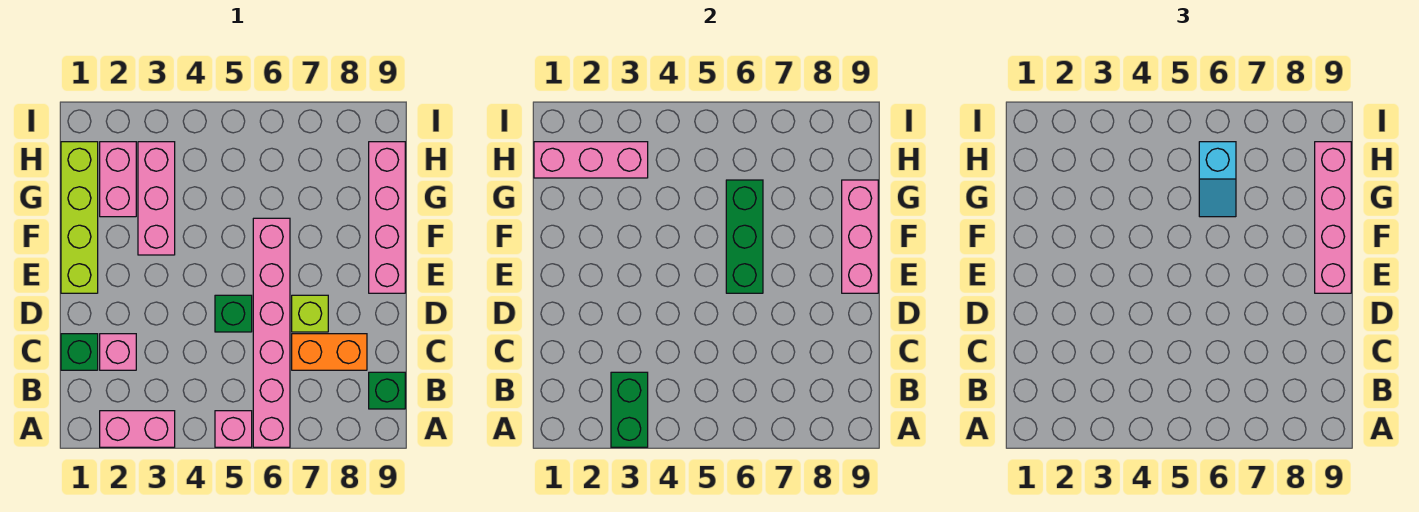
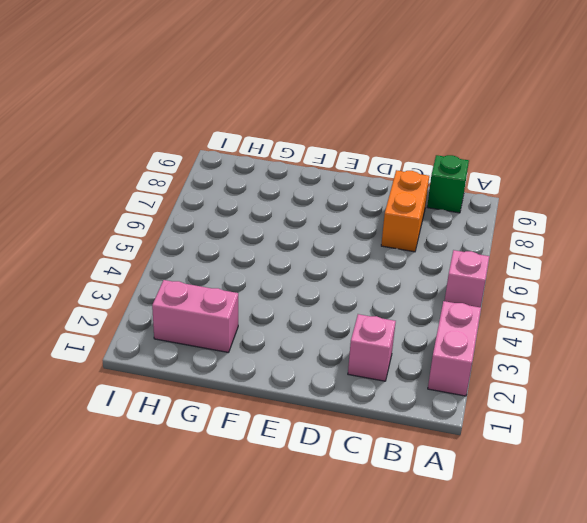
none -> pink brick A6:F6 level 1
none -> green brick C1 level 1
none -> green brick D5 level 1

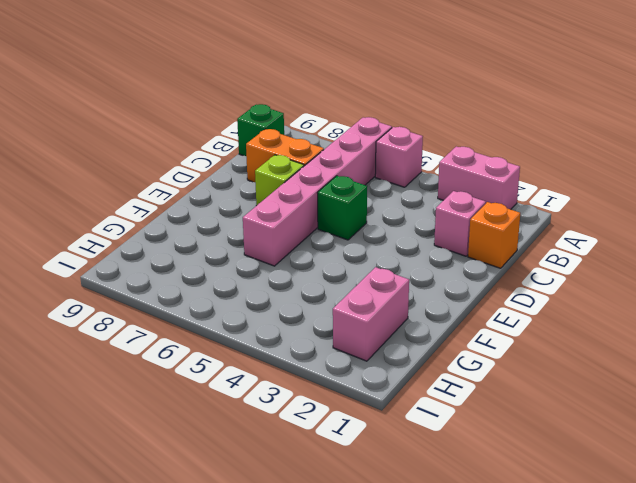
orange brick C1 level 1 -> green brick C1 level 1
none -> lime brick E1:H1 level 1
none -> pink brick E9:H9 level 1
none -> pink brick F3:H3 level 1

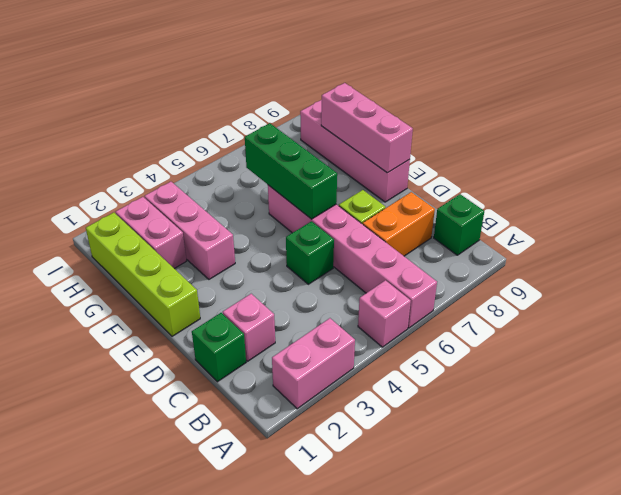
none -> green brick A3:B3 level 2
none -> pink brick H1:H3 level 2
none -> pink brick E9:H9 level 3

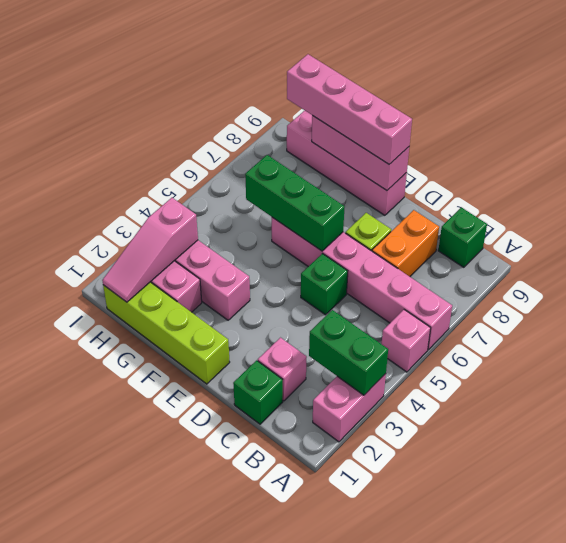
pink slope H1:H3 level 2 top 3 -> pink brick H1:H3 level 2
none -> cyan slope G6:H6 level 3 top H

